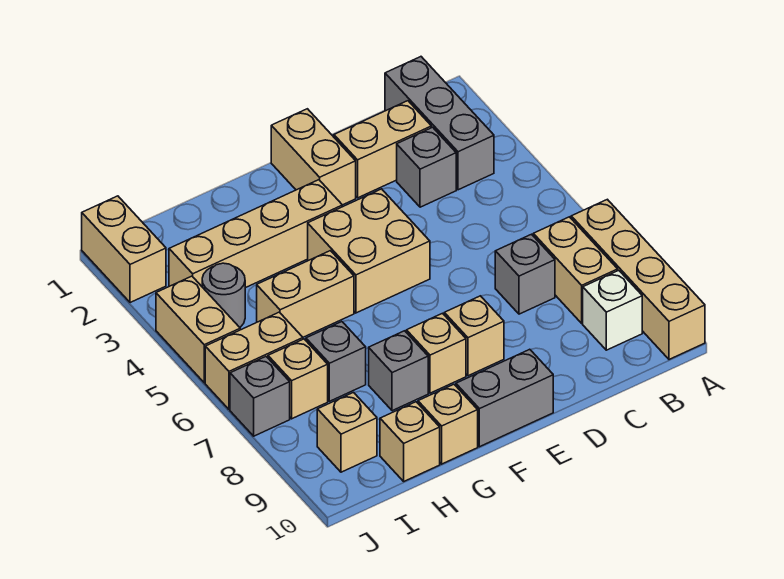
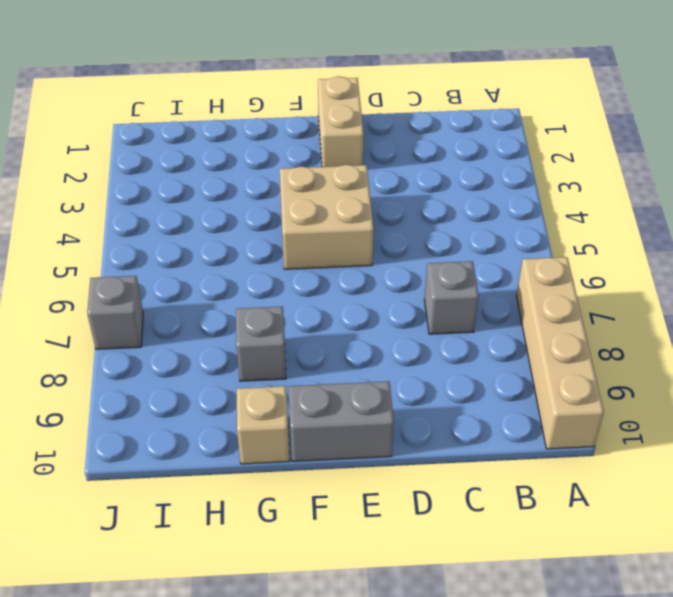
none -> grey brick B1:B3 level 1
none -> tan brick B7:B8 level 1
none -> white brick B9 level 1

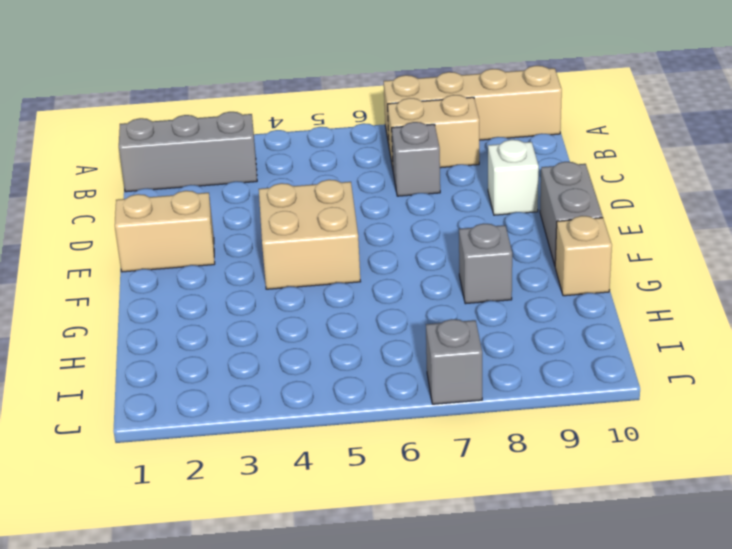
white brick D9 level 1 -> white brick B9 level 1
none -> tan brick C2:D2 level 1
none -> grey brick C3 level 1
none -> tan brick E8 level 1

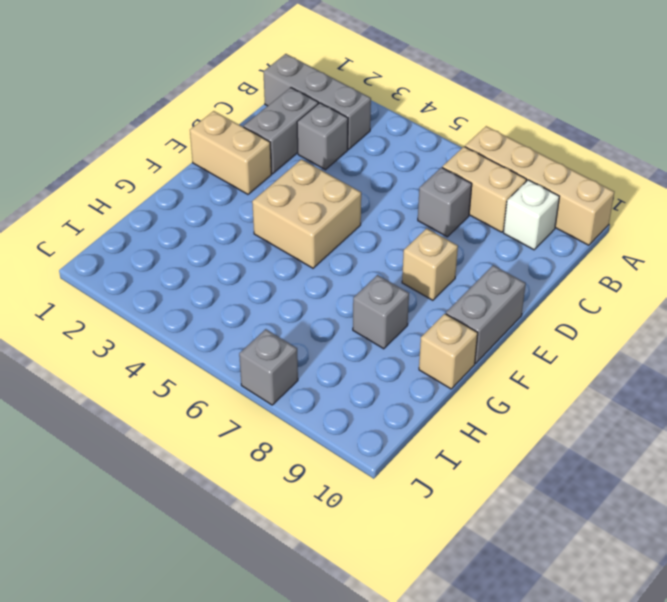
grey brick C2:D2 level 1 -> tan brick C2:D2 level 1
none -> tan brick F3:I3 level 1
none -> tan brick F8 level 1
none -> tan brick G5:H5 level 1

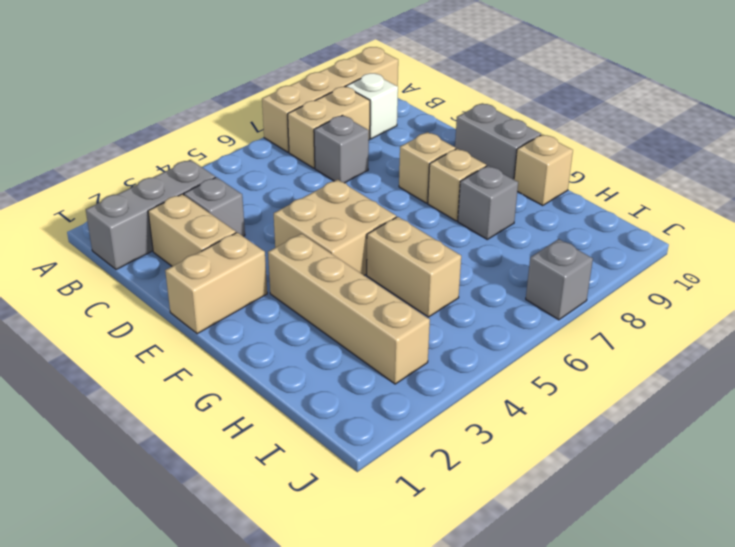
none -> grey brick H7 level 1
none -> tan brick H10 level 1
none -> grey round brick I4 level 1

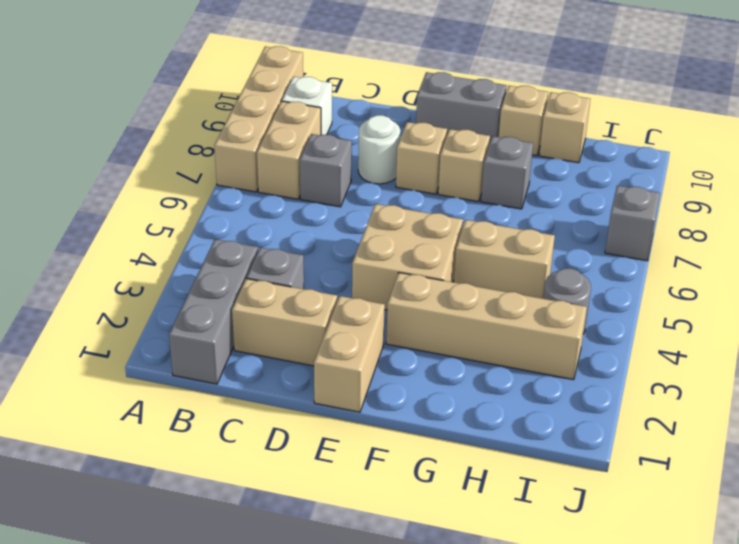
white round brick D8 level 1 -> none
none -> grey brick H7 level 1
none -> tan brick I6:J6 level 1
none -> tan brick I7 level 1

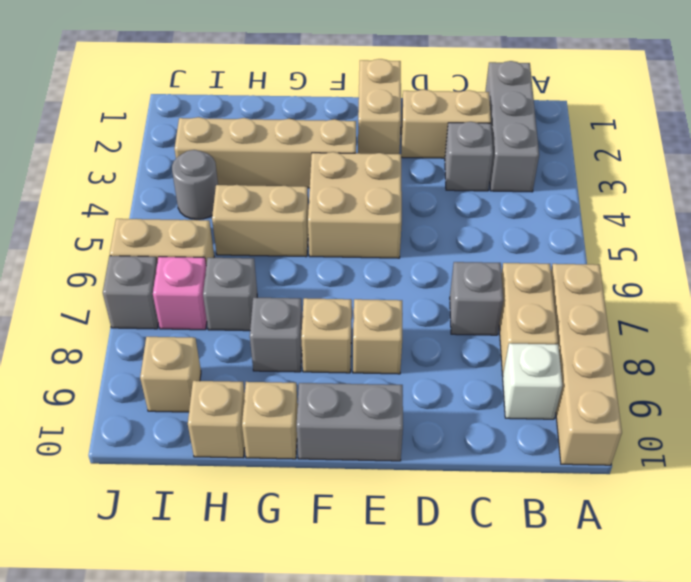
pink brick I7 level 1 -> tan brick I7 level 1
none -> tan brick J1:J2 level 1
none -> tan brick J4:J5 level 1

